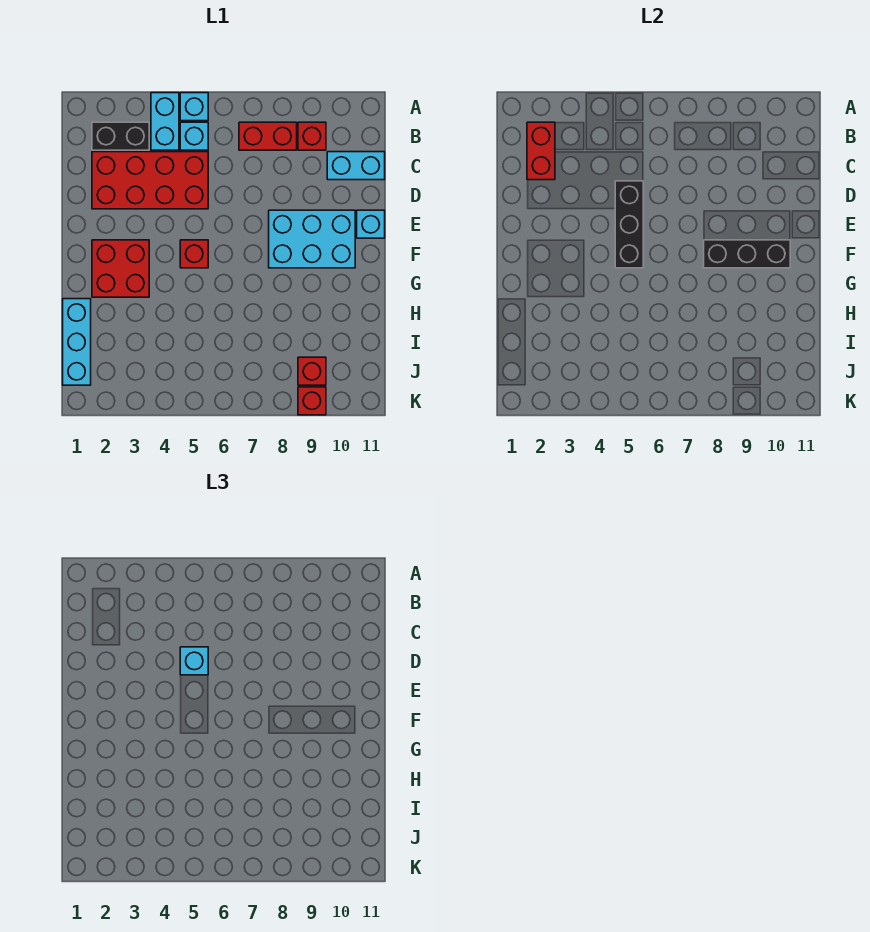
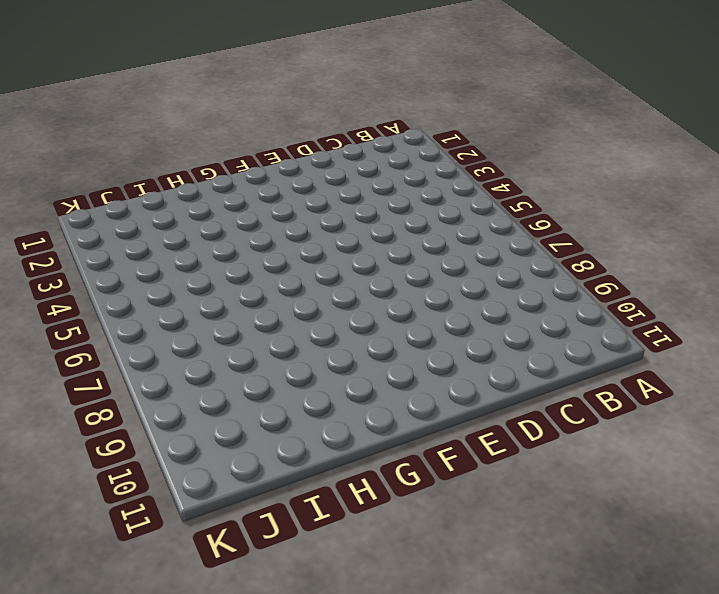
none -> cyan brick A4:B4 level 1
none -> cyan brick A5 level 1
none -> black brick B2:B3 level 1

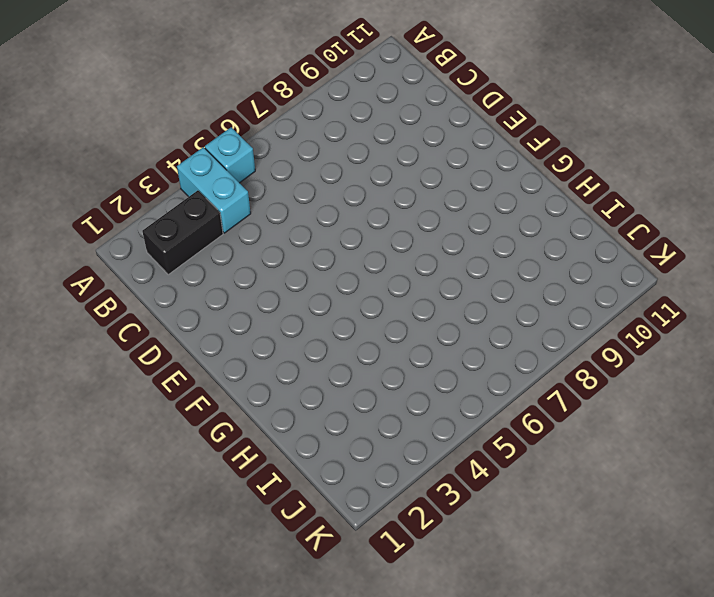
none -> cyan brick B5 level 1
none -> red brick B7:B8 level 1
none -> red brick B9 level 1

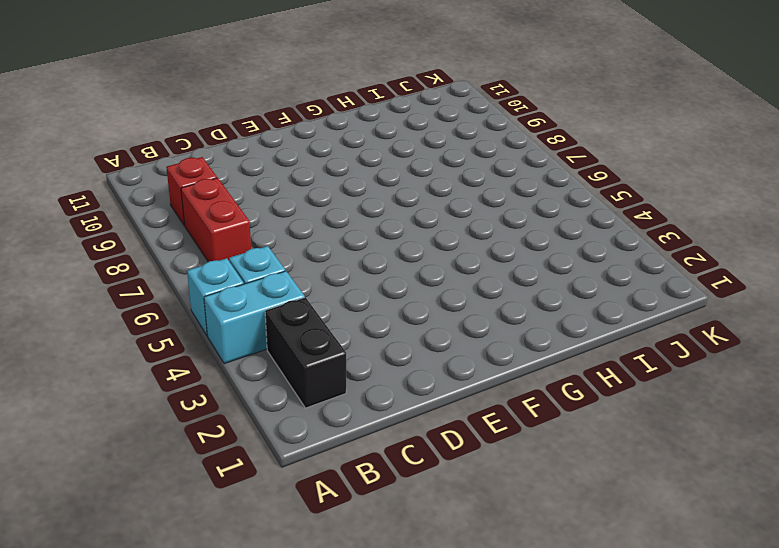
none -> red brick C2:D5 level 1
none -> cyan brick C10:C11 level 1
none -> cyan brick E8:F10 level 1

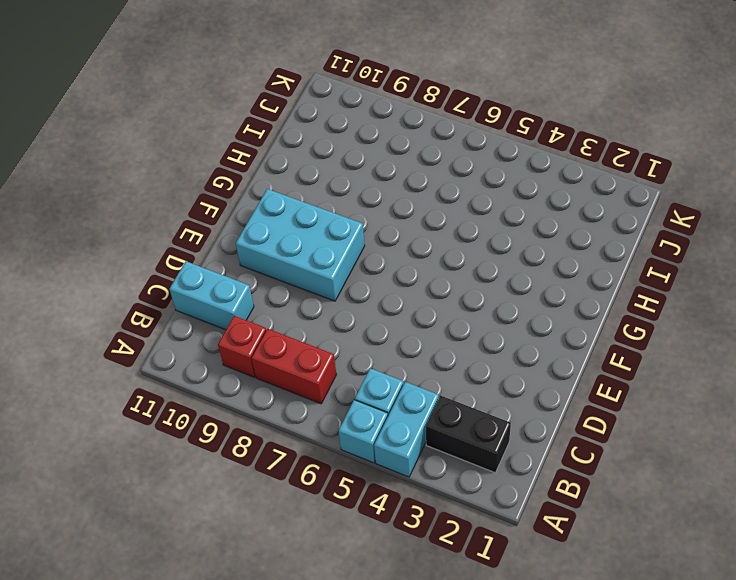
none -> red brick C2:D5 level 1
none -> cyan brick E11 level 1
none -> red brick F2:G3 level 1

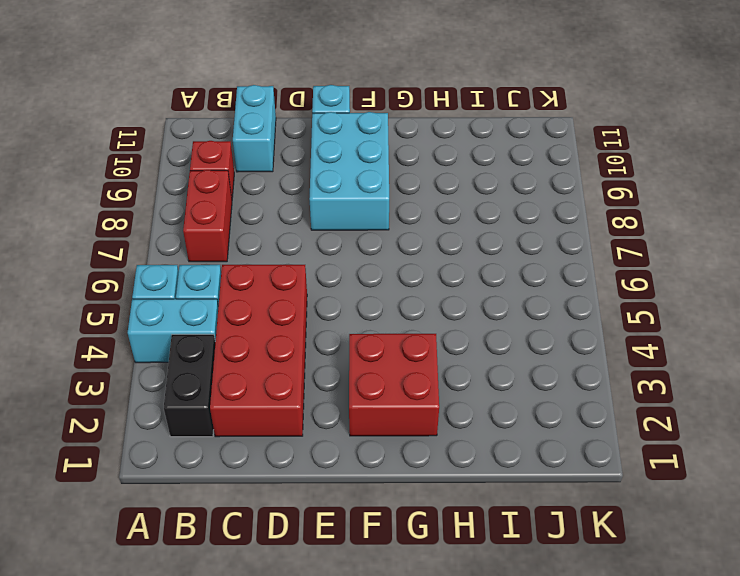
none -> red brick F5 level 1
none -> cyan brick H1:J1 level 1
none -> red brick J9 level 1

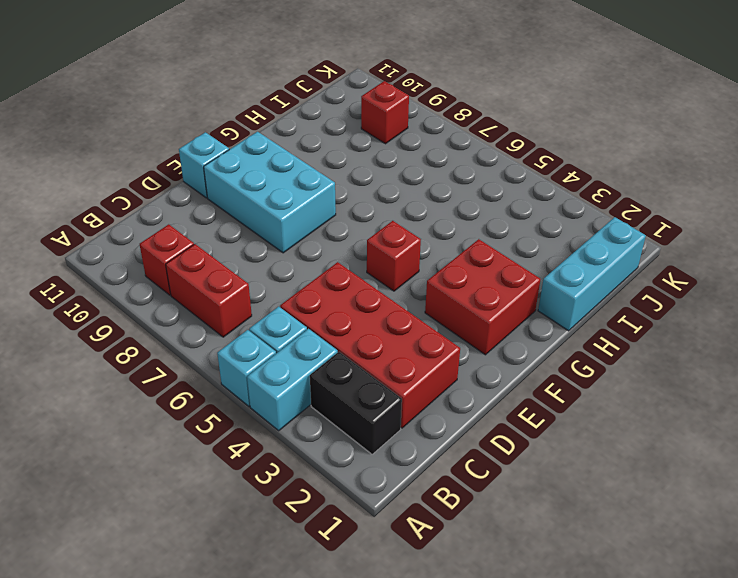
none -> cyan brick C10:C11 level 1
none -> red brick K9 level 1
none -> red brick B2:C2 level 2

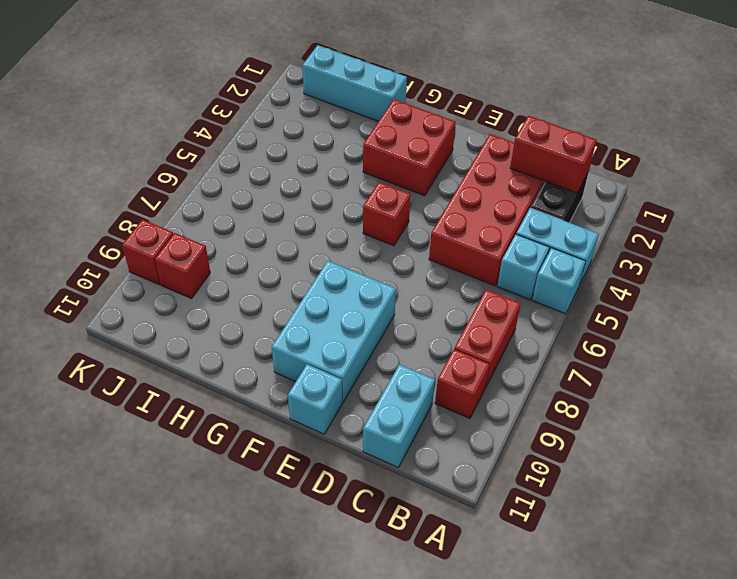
none -> black brick D5:F5 level 2
none -> black brick F8:F10 level 2
none -> cyan brick D5 level 3

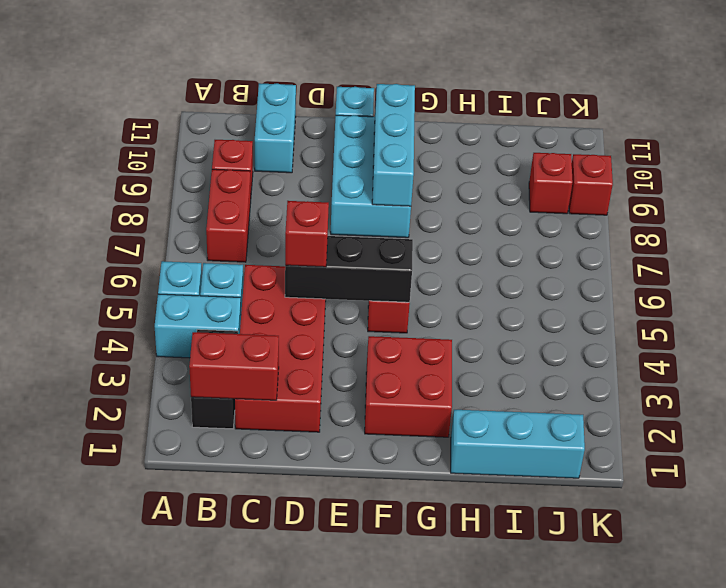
red brick D5 level 3 -> cyan brick D5 level 3
cyan brick F8:F10 level 2 -> black brick F8:F10 level 2

